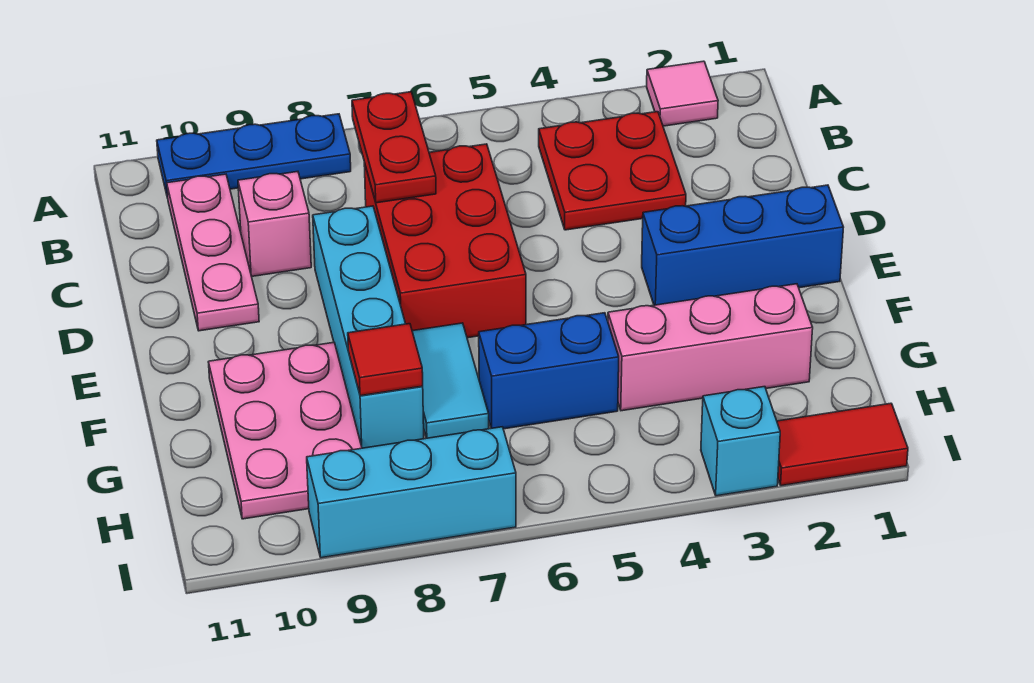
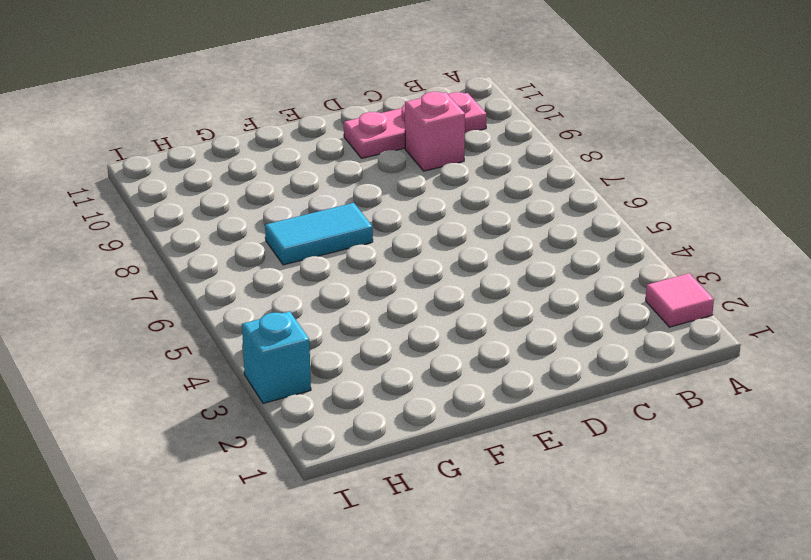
none -> blue plate A8:A10 level 1
none -> red plate B3:C4 level 1
none -> red brick C6:E7 level 1

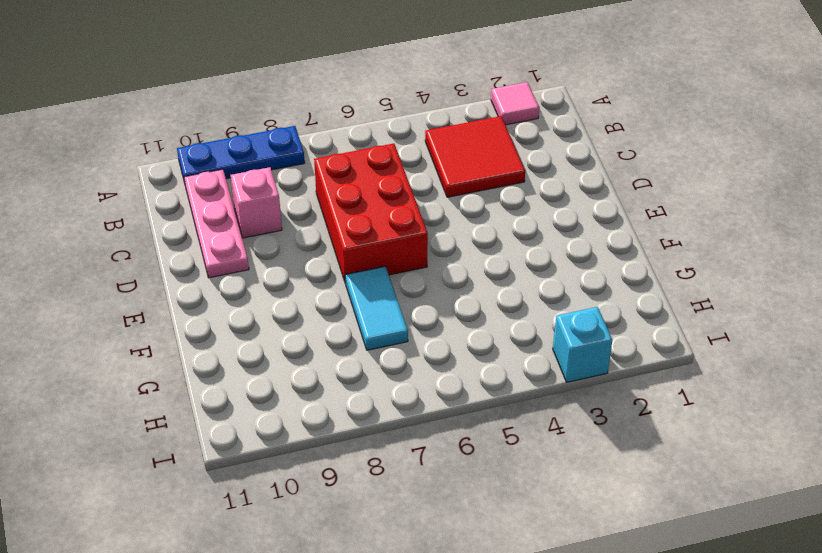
red tile B3:C4 level 1 -> red plate B3:C4 level 1
none -> cyan brick D8:G8 level 1
none -> blue brick E1:E3 level 1
none -> pink plate F9:H10 level 1

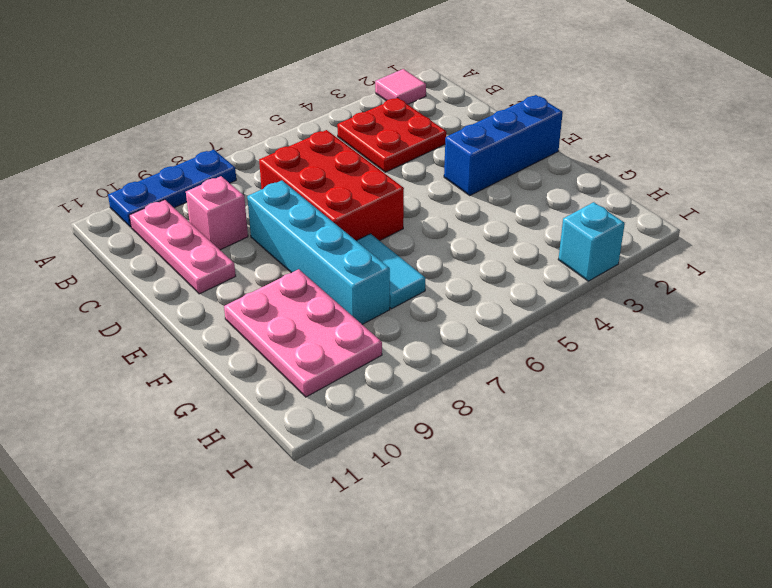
none -> pink brick G2:G4 level 1
none -> blue brick G5:G6 level 1
none -> red tile I1:I2 level 1

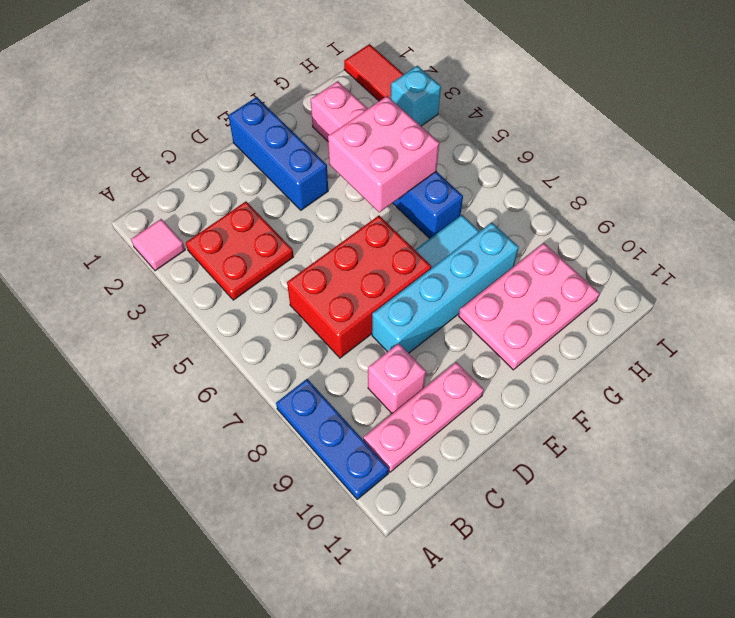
pink brick F4:G5 level 2 -> none
none -> cyan brick I7:I9 level 1
none -> red plate B7:C7 level 2
none -> red tile G8 level 2

